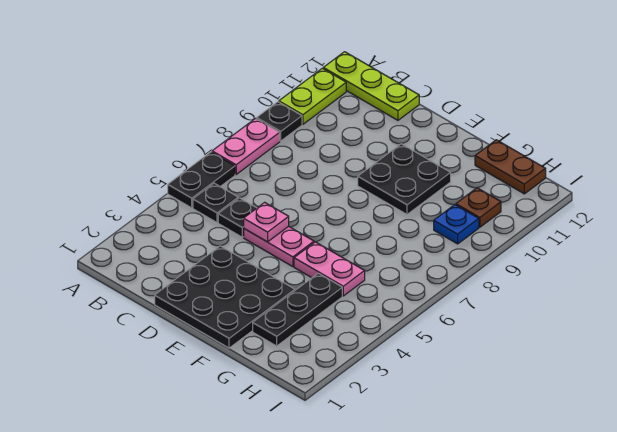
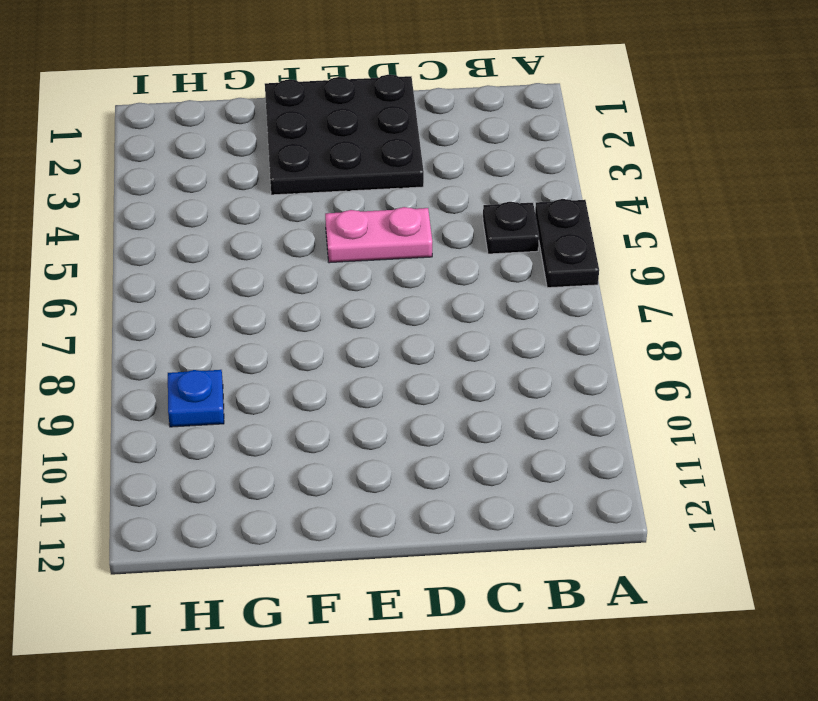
none -> pink plate A7:A8 level 1
none -> black plate A9 level 1
none -> lime plate A10:A11 level 1

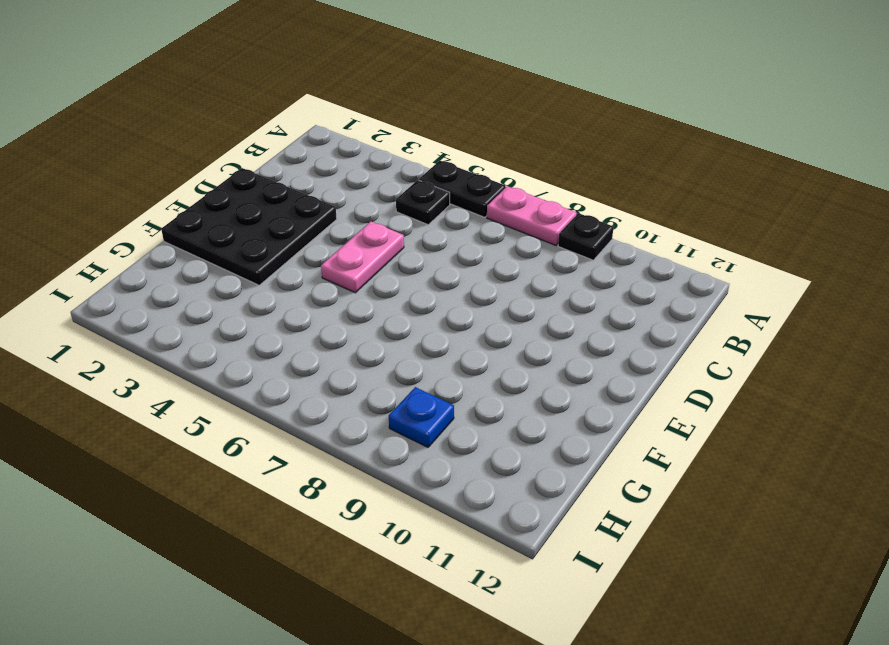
none -> lime plate A10:A11 level 1
none -> lime plate A12:C12 level 1
none -> black plate C5 level 1

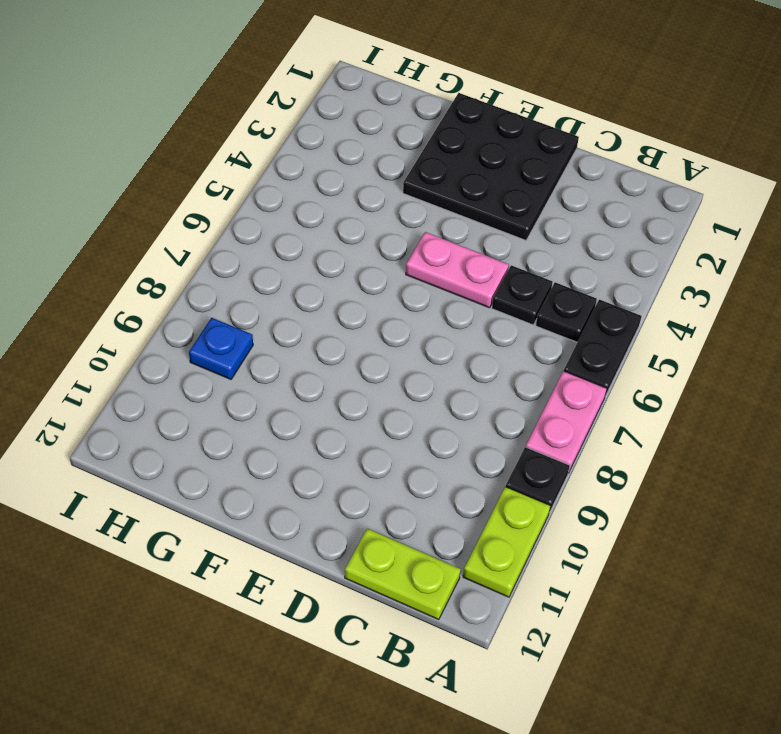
lime plate B12:C12 level 1 -> lime plate A12:C12 level 1
none -> black plate E9:F10 level 1
none -> pink plate F5:G5 level 1
none -> black plate G2:G4 level 1

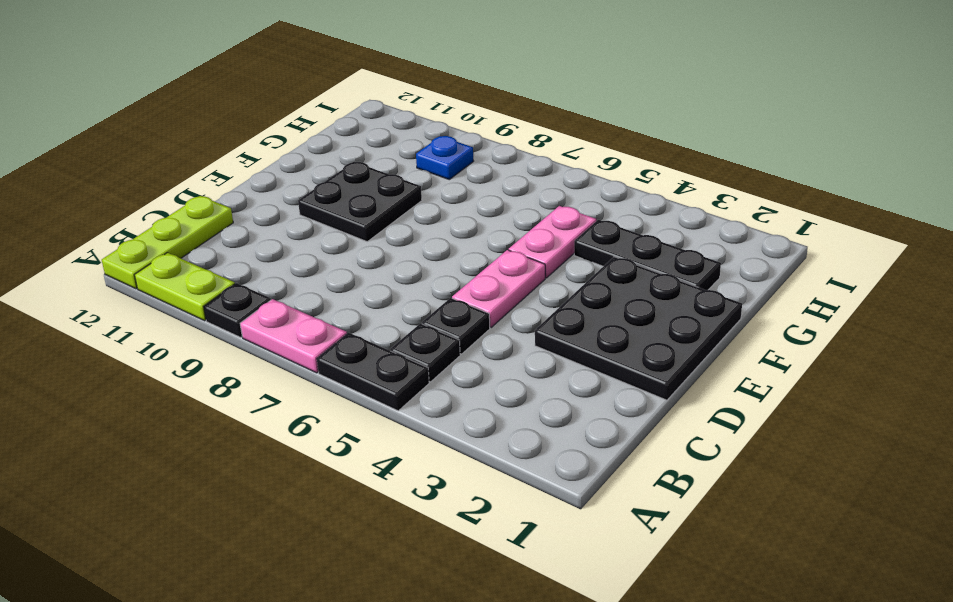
none -> brown plate G12:H12 level 1
none -> brown plate H10 level 1
none -> pink plate D5 level 2

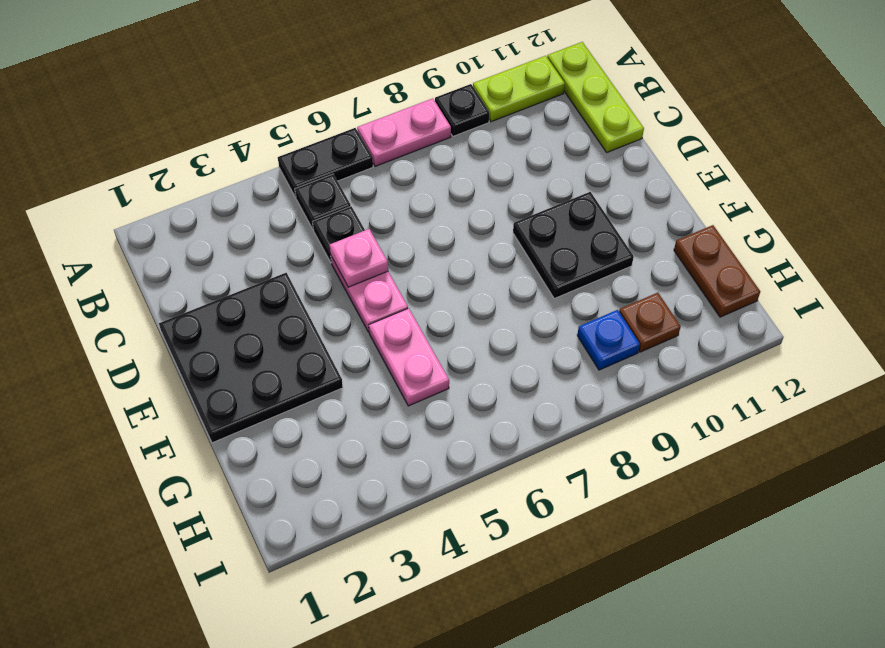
none -> black plate G2:G4 level 1

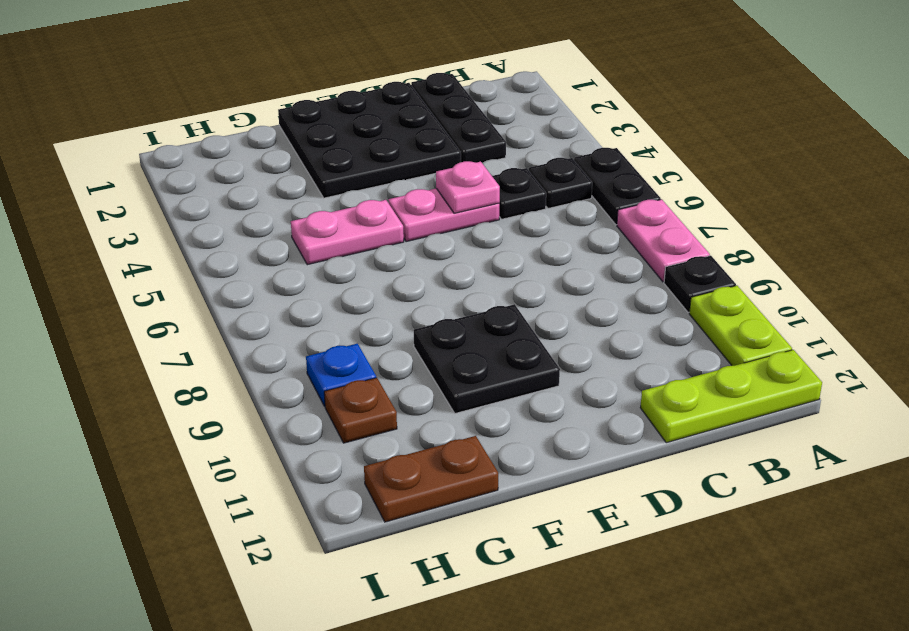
black plate C1:C3 level 1 -> black plate G2:G4 level 1

